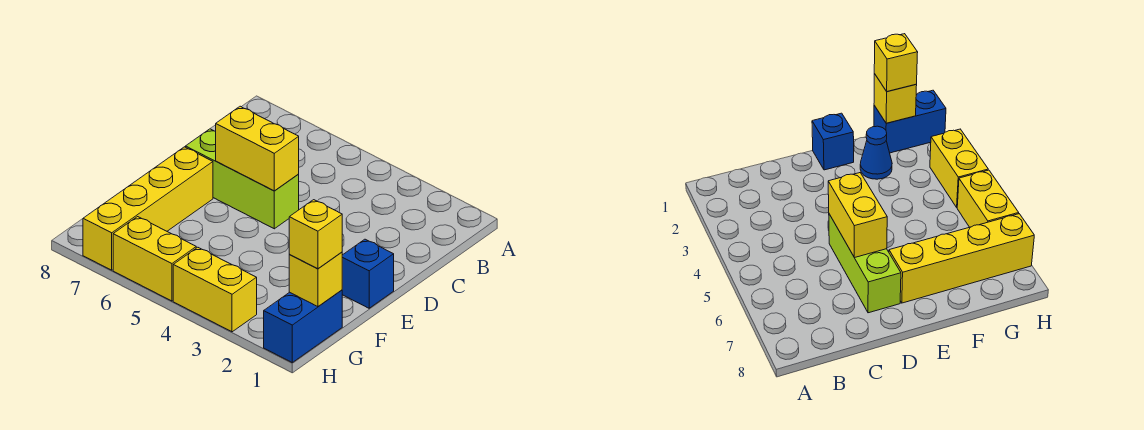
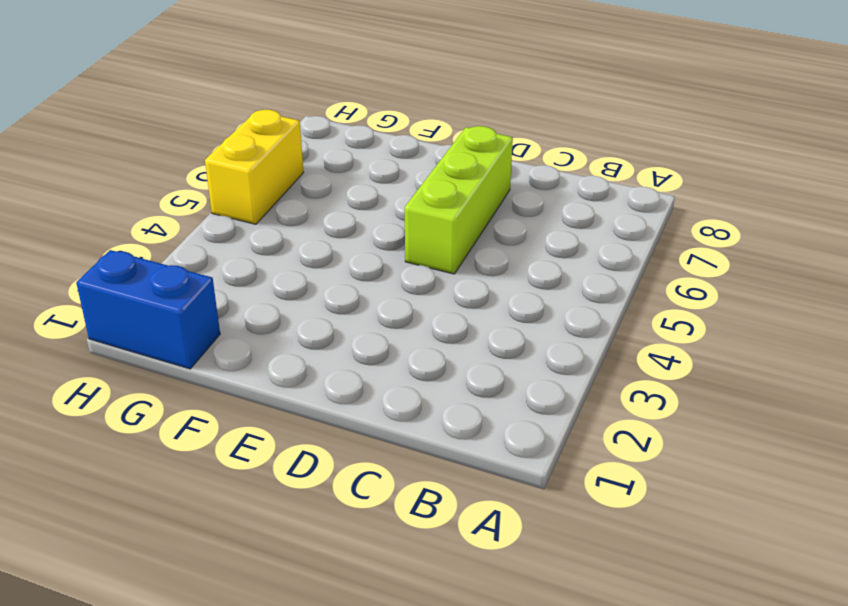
none -> blue brick E1 level 1
none -> yellow brick E7:H7 level 1

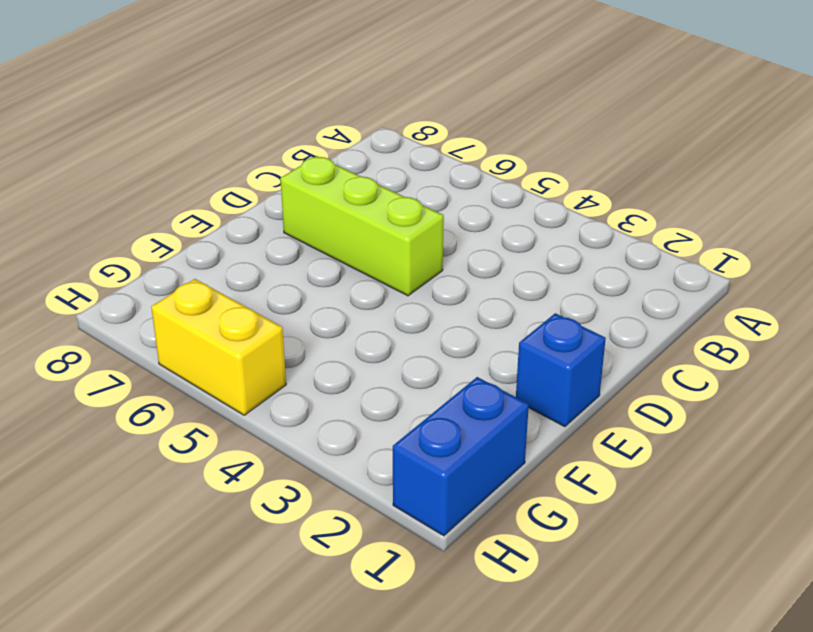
none -> yellow brick E7:H7 level 1
none -> blue cone F2 level 1

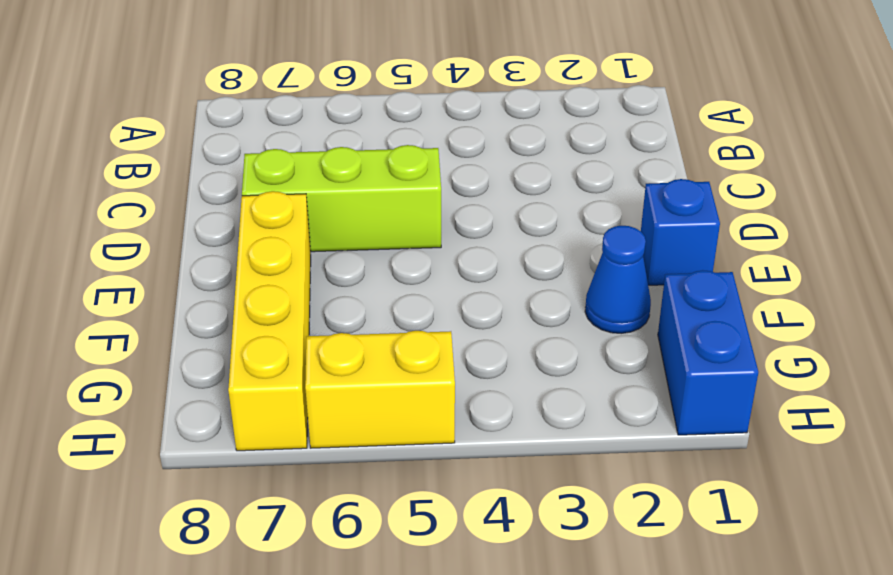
none -> yellow brick H3:H4 level 1
none -> yellow brick D5:D6 level 2

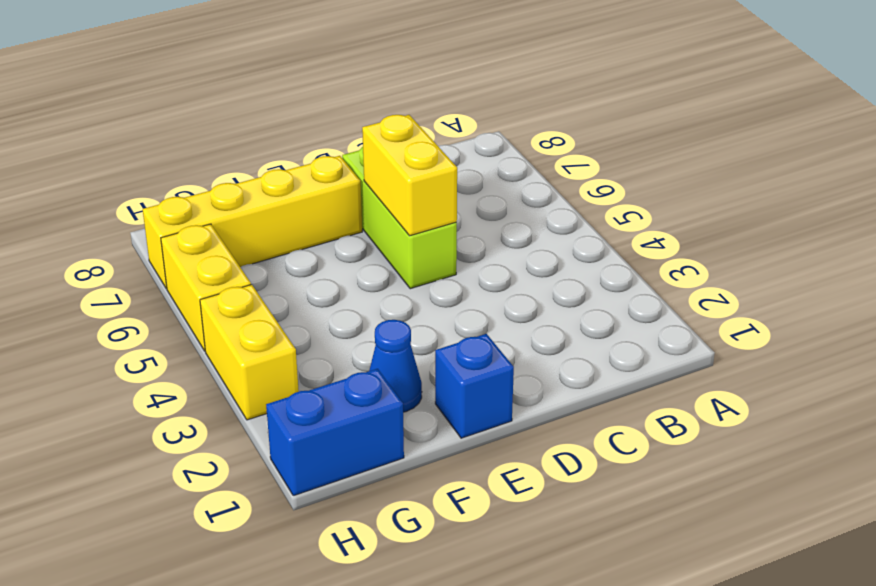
none -> yellow brick G1 level 2
none -> yellow brick G1 level 3

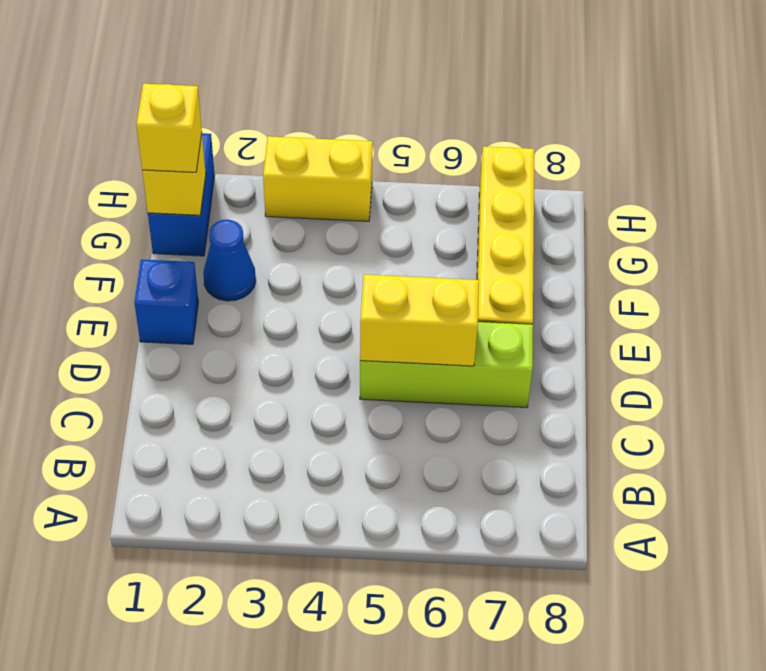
none -> yellow brick H5:H6 level 1

